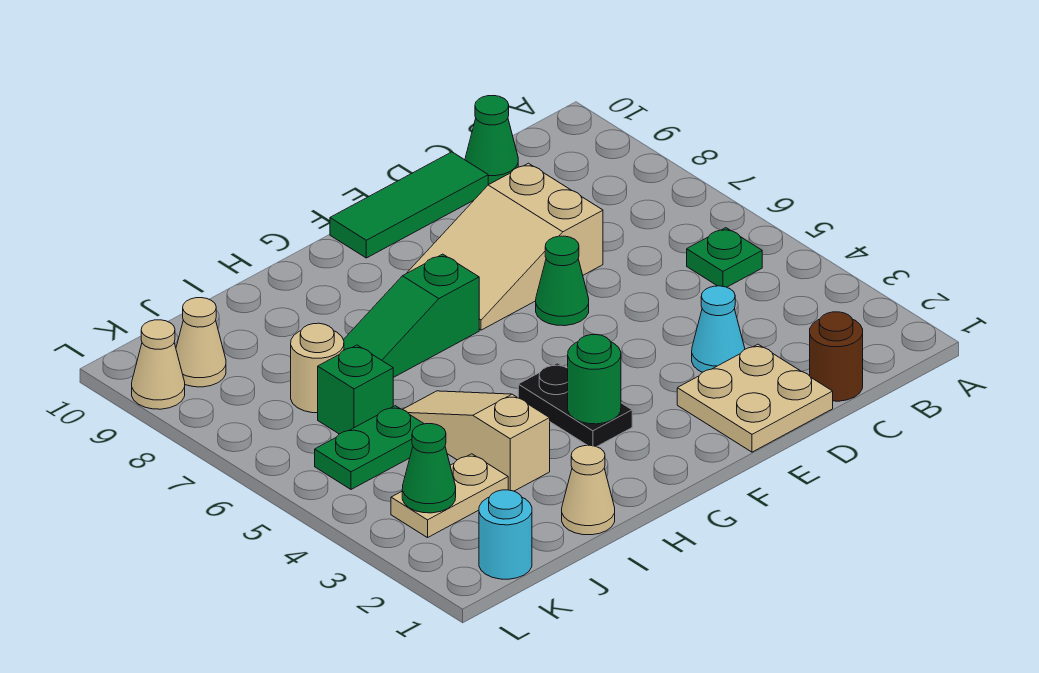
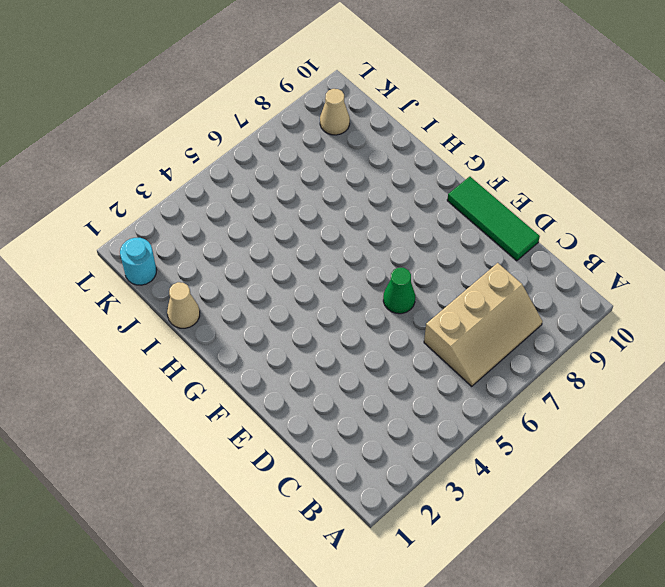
tan slope B6:C8 level 1 top C -> tan slope D7:F8 level 1 top D
none -> green plate B5 level 1
none -> brown round brick C1 level 1
none -> green cone C10 level 1

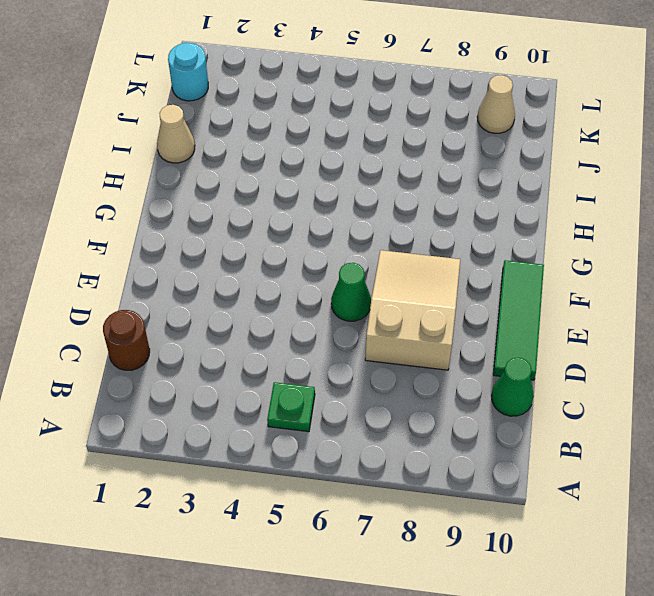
none -> tan plate D1:E2 level 1
none -> cyan cone D3 level 1
none -> black plate G3:G4 level 1

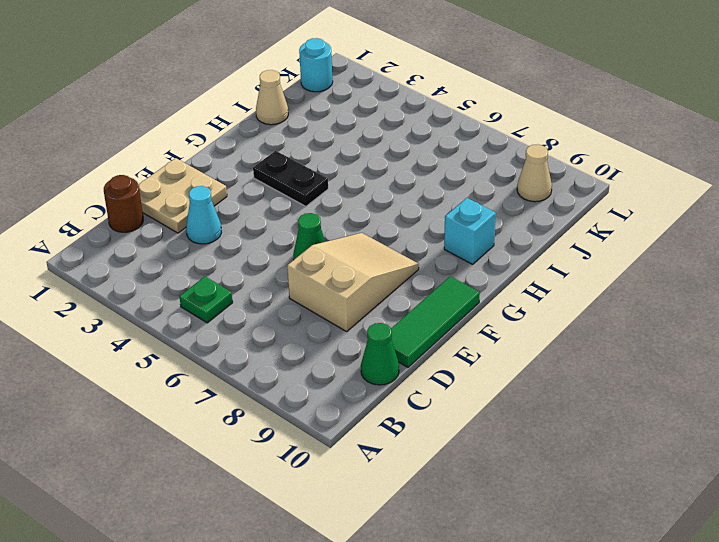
cyan brick H9 level 1 -> none
none -> green slope G7:I7 level 1 top G
none -> tan slope I3:I5 level 1 top 3
none -> tan plate J3:K3 level 1

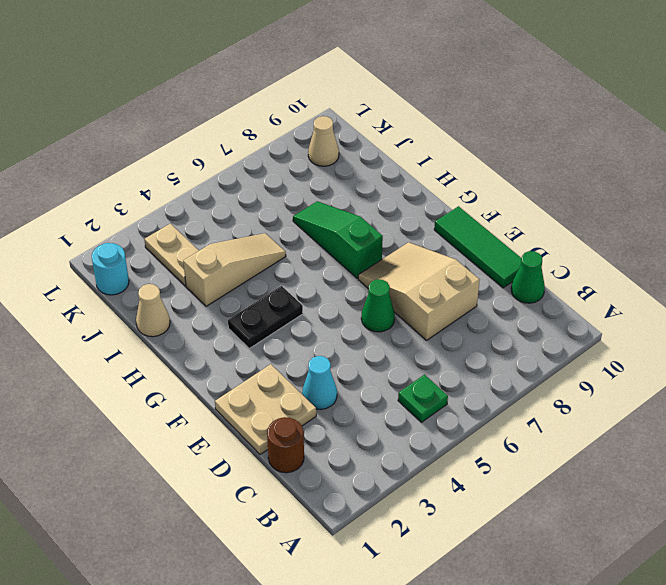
none -> green plate J5:K5 level 1
none -> green brick J6 level 1
none -> tan round brick J7 level 1

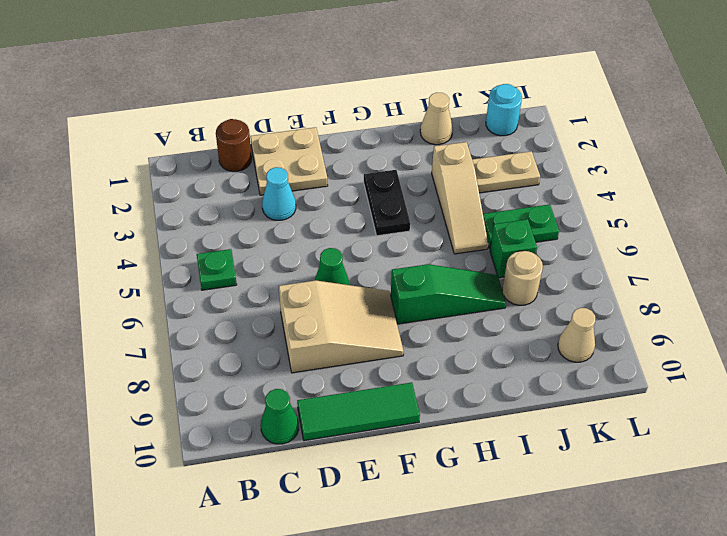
none -> tan cone L9 level 1
none -> green round brick G3 level 2
none -> green cone K3 level 2

